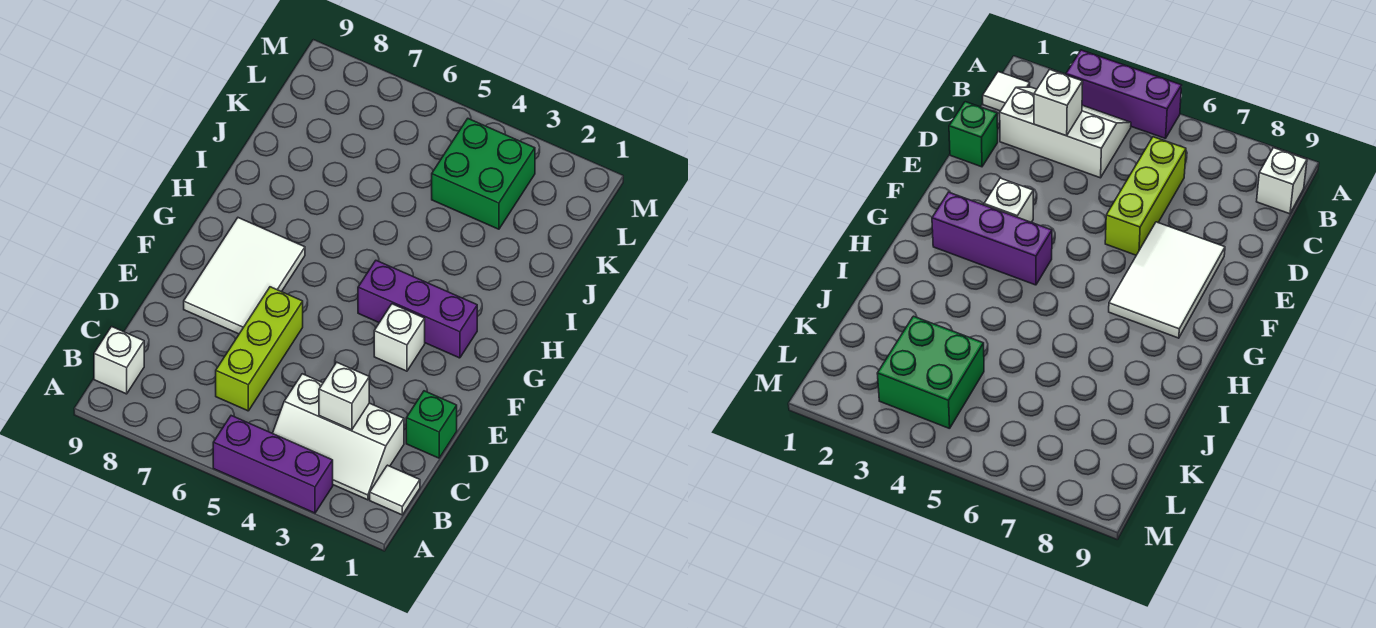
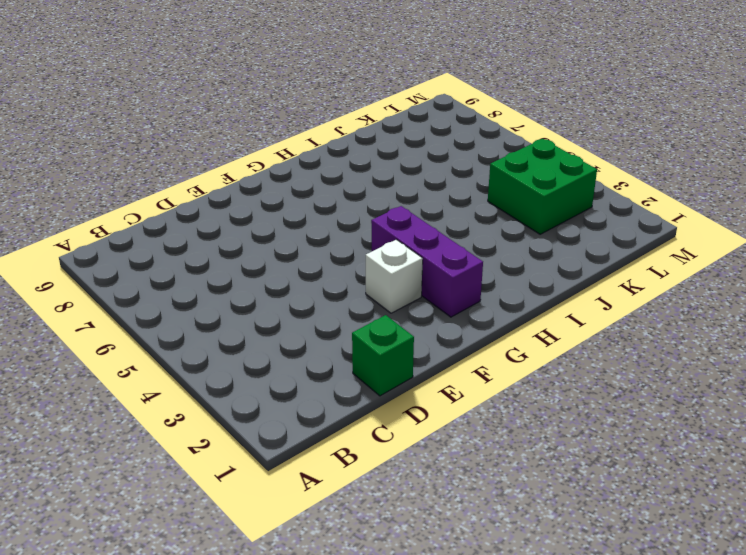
none -> purple brick A3:A5 level 1
none -> white tile B1 level 1

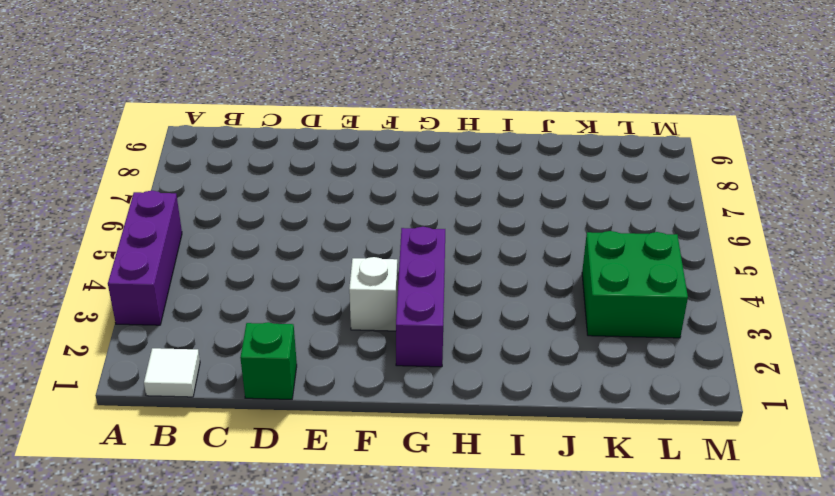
none -> white slope B2:C4 level 1 top C
none -> white brick B9 level 1

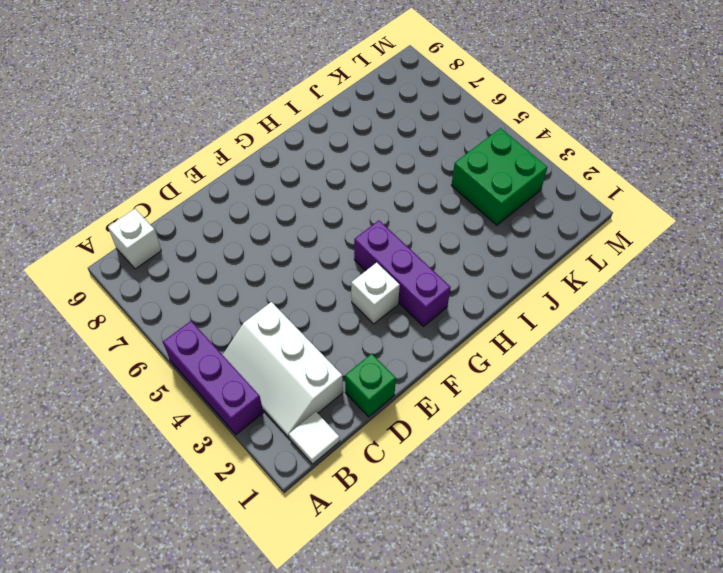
none -> lime brick C6:E6 level 1
none -> white tile E7:G8 level 1

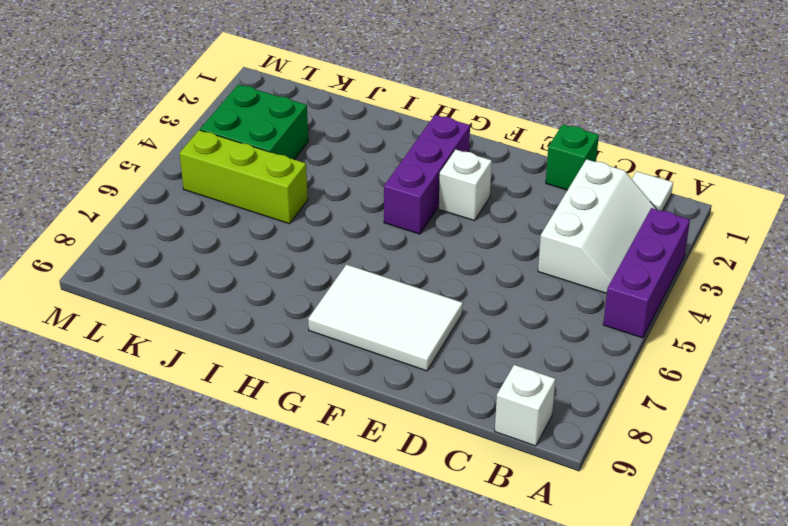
lime brick J5:L5 level 1 -> lime brick C6:E6 level 1
none -> white brick C3 level 2

